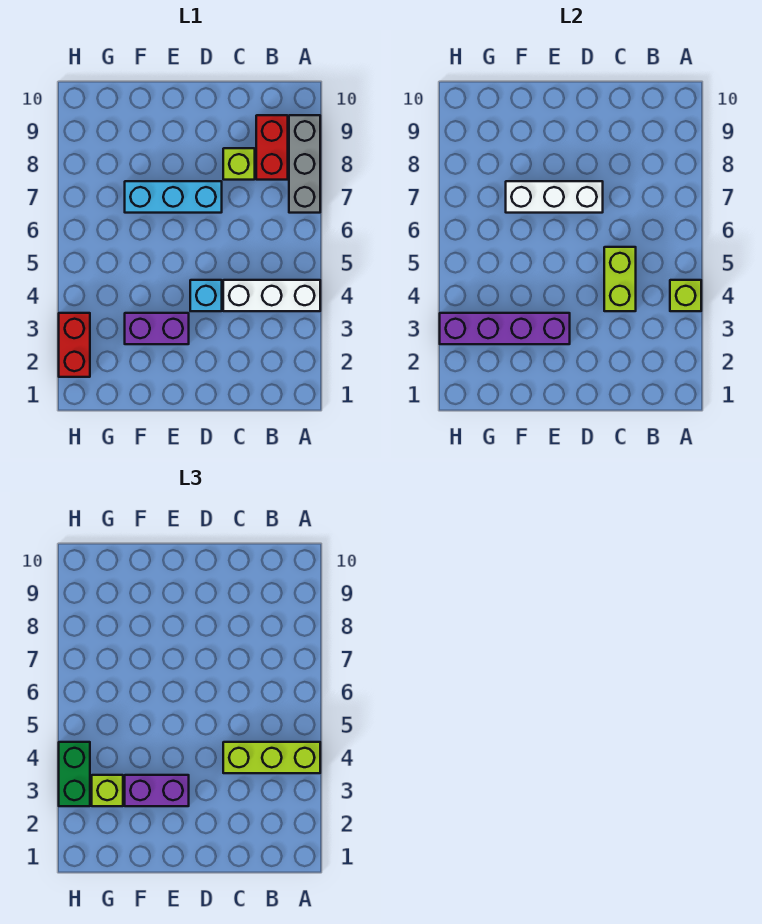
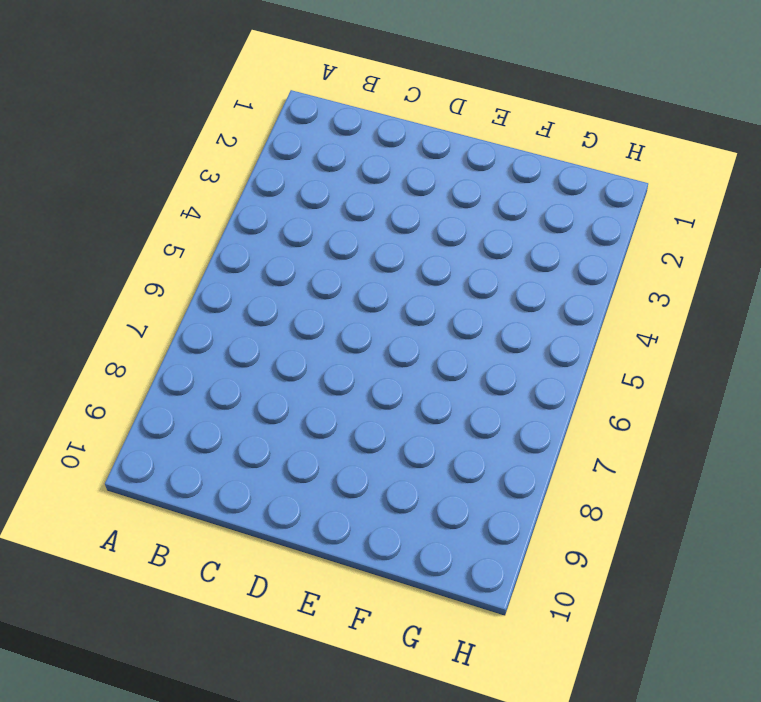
none -> white brick A4:C4 level 1
none -> grey brick A7:A9 level 1
none -> red brick B8:B9 level 1

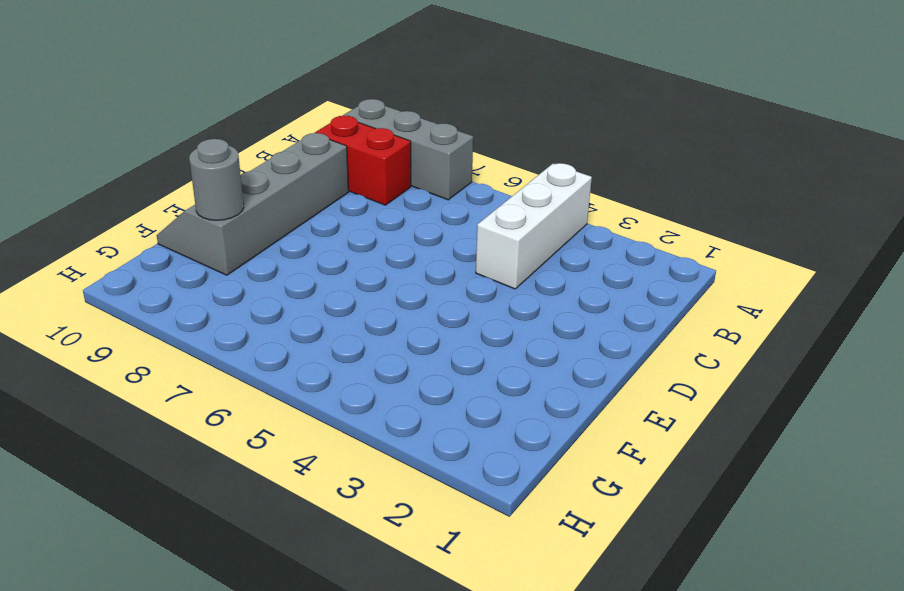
grey slope C9:F10 level 1 top 9 -> none
grey round brick F9 level 2 -> none
none -> lime brick C8 level 1
none -> cyan brick D4 level 1
none -> cyan brick D7:F7 level 1

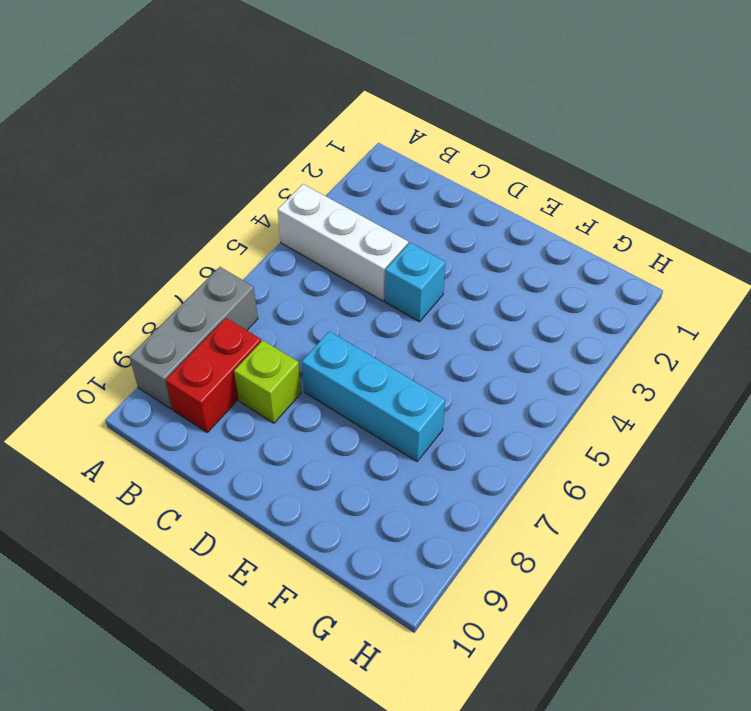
none -> purple brick E3:F3 level 1
none -> red brick H2:H3 level 1
none -> lime brick A4 level 2

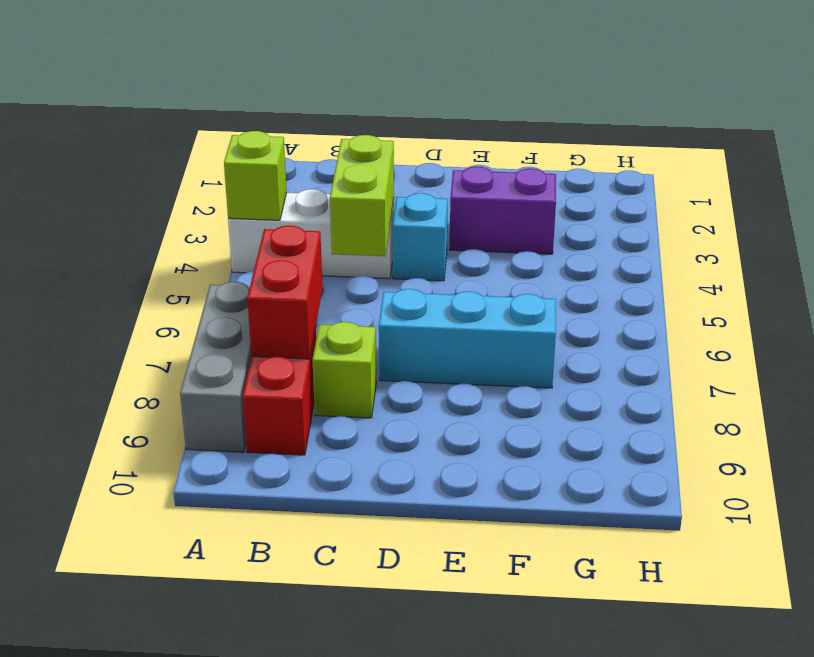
red brick B7:B8 level 2 -> red brick H2:H3 level 1
none -> white brick D7:F7 level 2
none -> purple brick E3:H3 level 2
none -> lime brick A4:C4 level 3

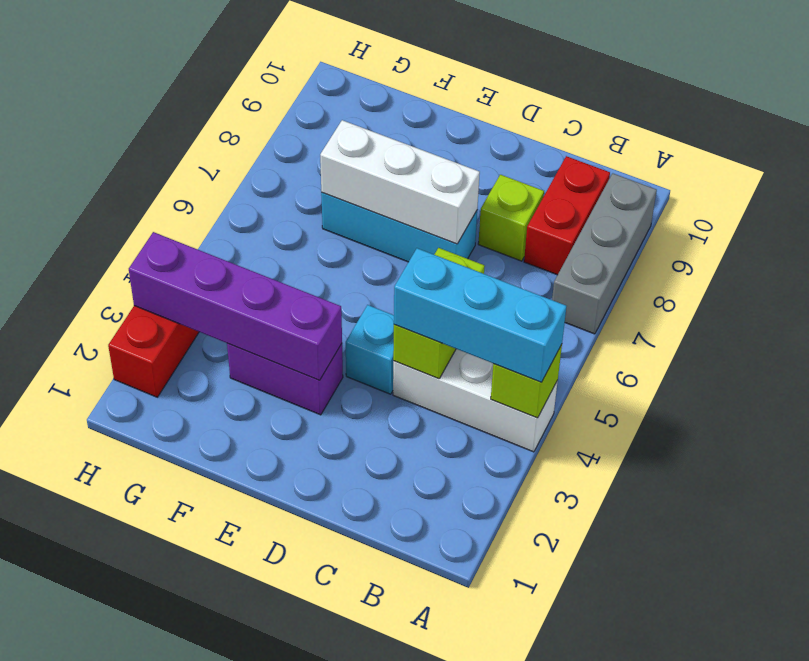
cyan brick A4:C4 level 3 -> lime brick A4:C4 level 3
none -> purple brick E3:F3 level 3
none -> lime brick G3 level 3
none -> green brick H3:H4 level 3

